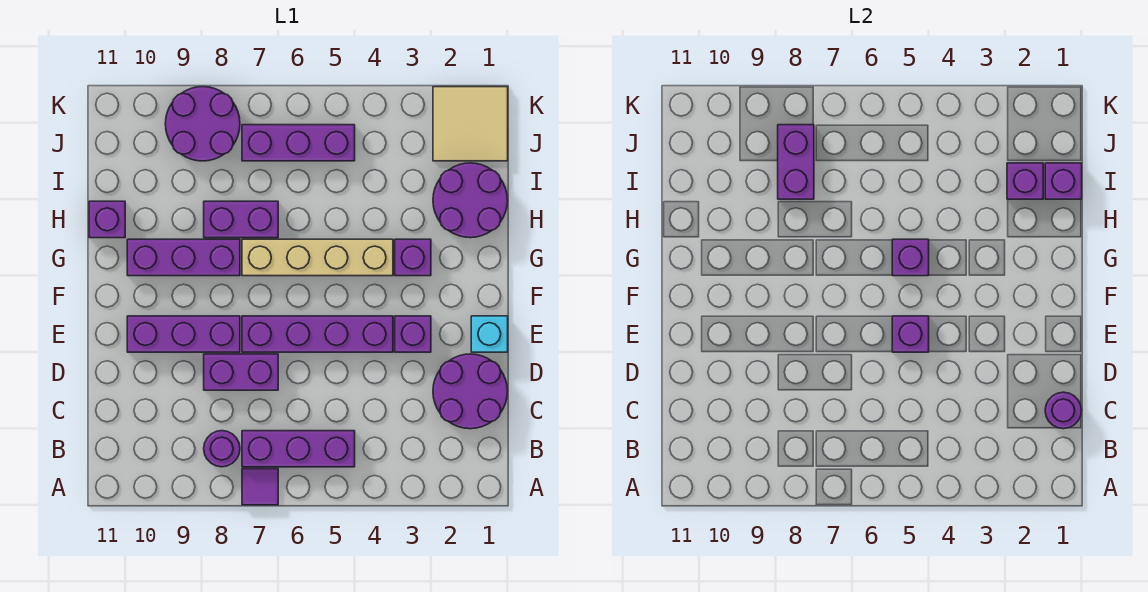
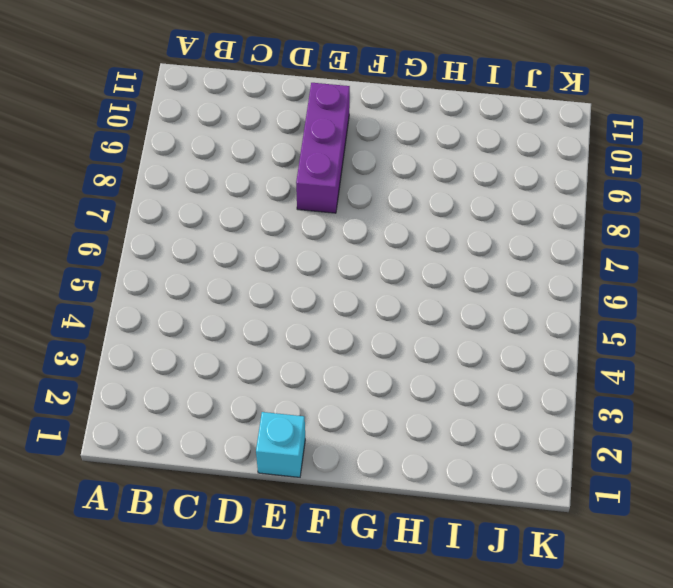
none -> purple tile A7 level 1
none -> purple brick B5:B7 level 1
none -> purple round brick B8 level 1

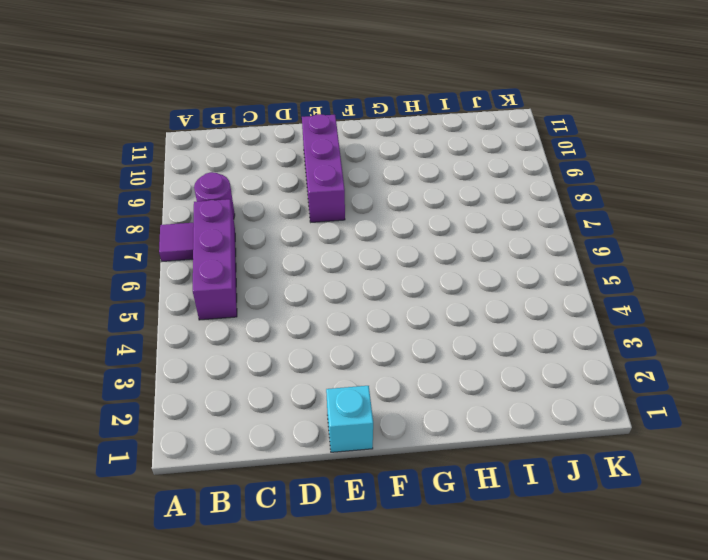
none -> purple round brick C1:D2 level 1
none -> purple brick D7:D8 level 1
none -> purple brick E3 level 1

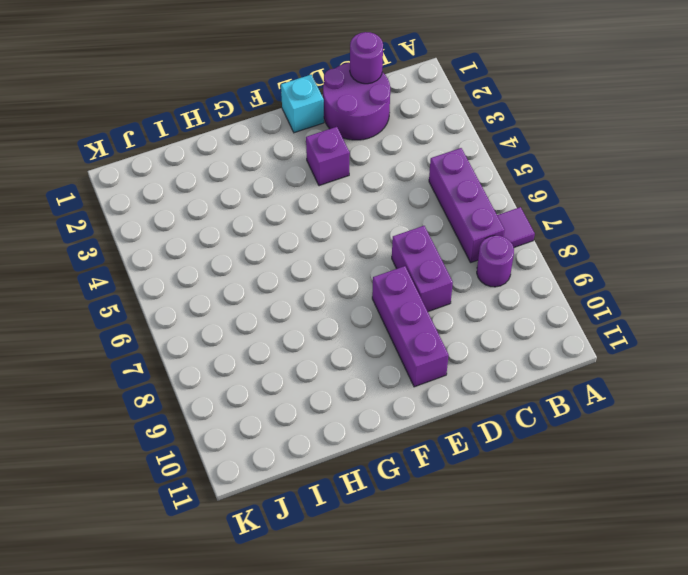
none -> purple brick E4:E7 level 1
none -> purple brick G3 level 1
none -> tan brick G4:G7 level 1

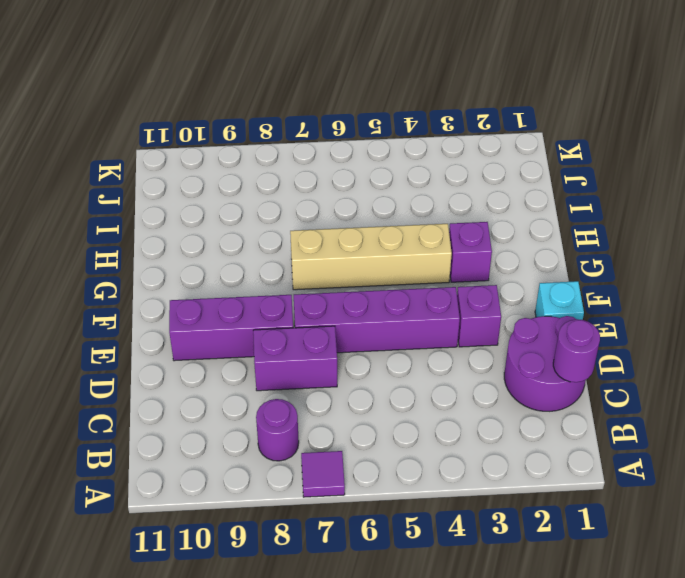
none -> purple brick B5:B7 level 1
none -> purple brick G8:G10 level 1
none -> purple round brick H1:I2 level 1

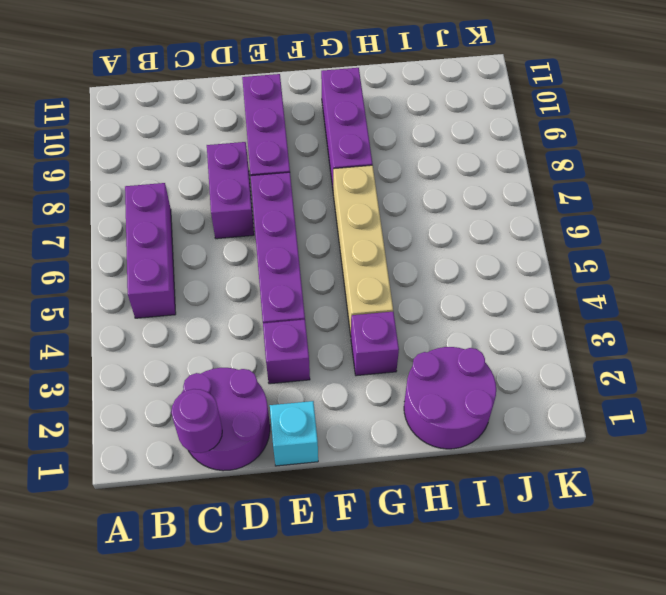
none -> purple tile A7 level 1
none -> purple round brick B8 level 1
none -> purple brick H7:H8 level 1

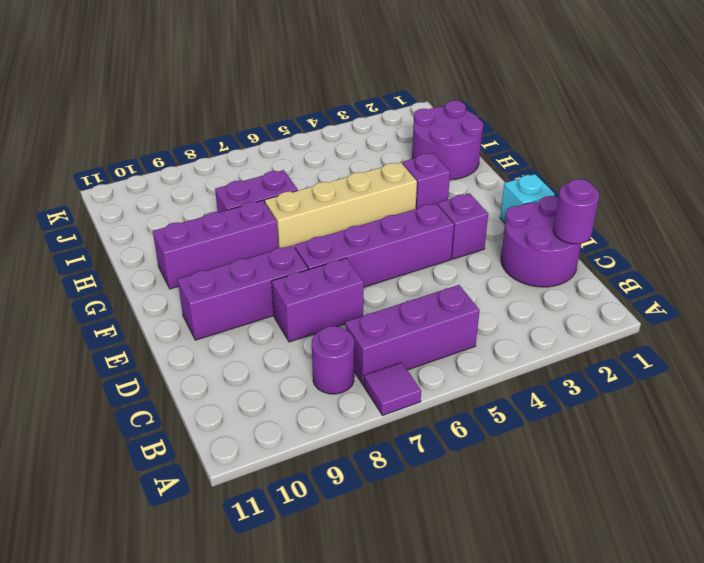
none -> purple brick H11 level 1
none -> tan tile J1:K2 level 1
none -> purple brick J5:J7 level 1

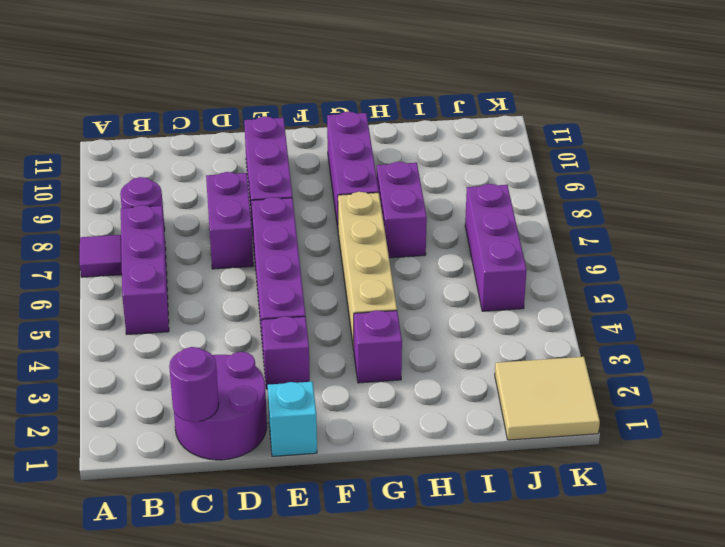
none -> purple round brick H1:I2 level 1
none -> purple brick H11 level 1
none -> purple round brick J8:K9 level 1

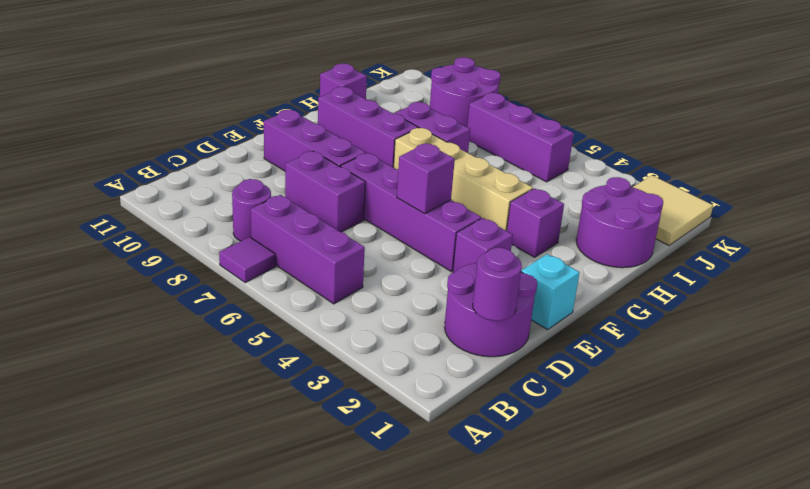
none -> purple brick G5 level 2
none -> purple brick I1 level 2
none -> purple brick I2 level 2

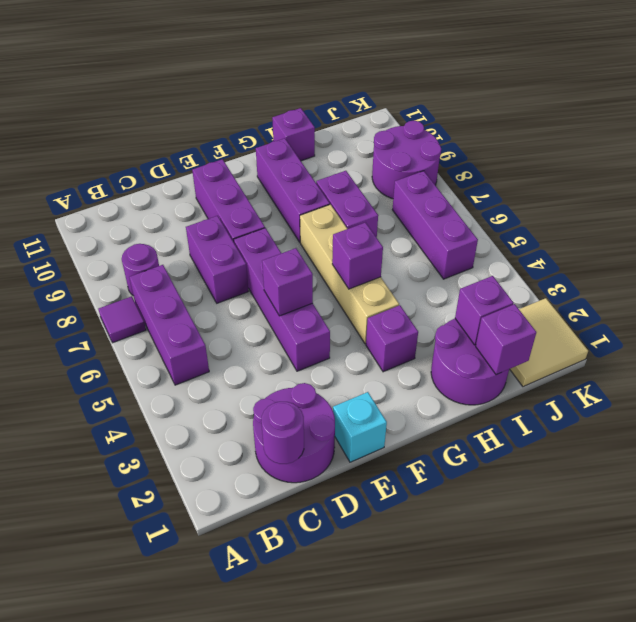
none -> purple brick E3 level 1
none -> purple brick I8:J8 level 2

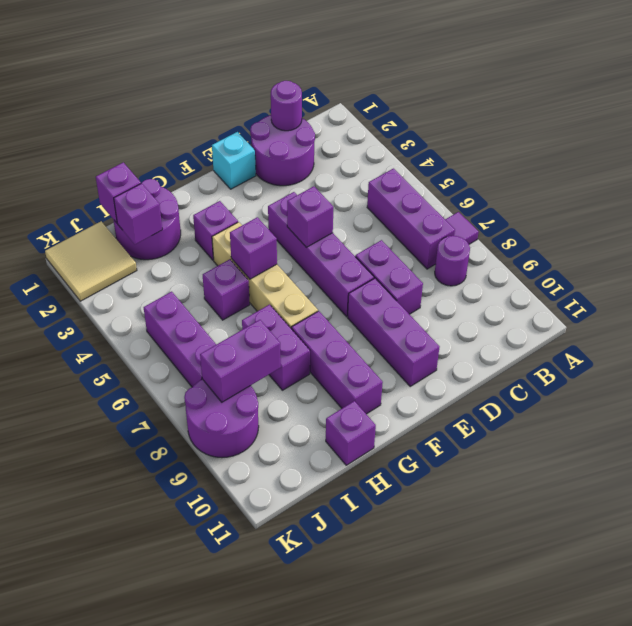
purple brick H5 level 1 -> purple brick E3 level 1

